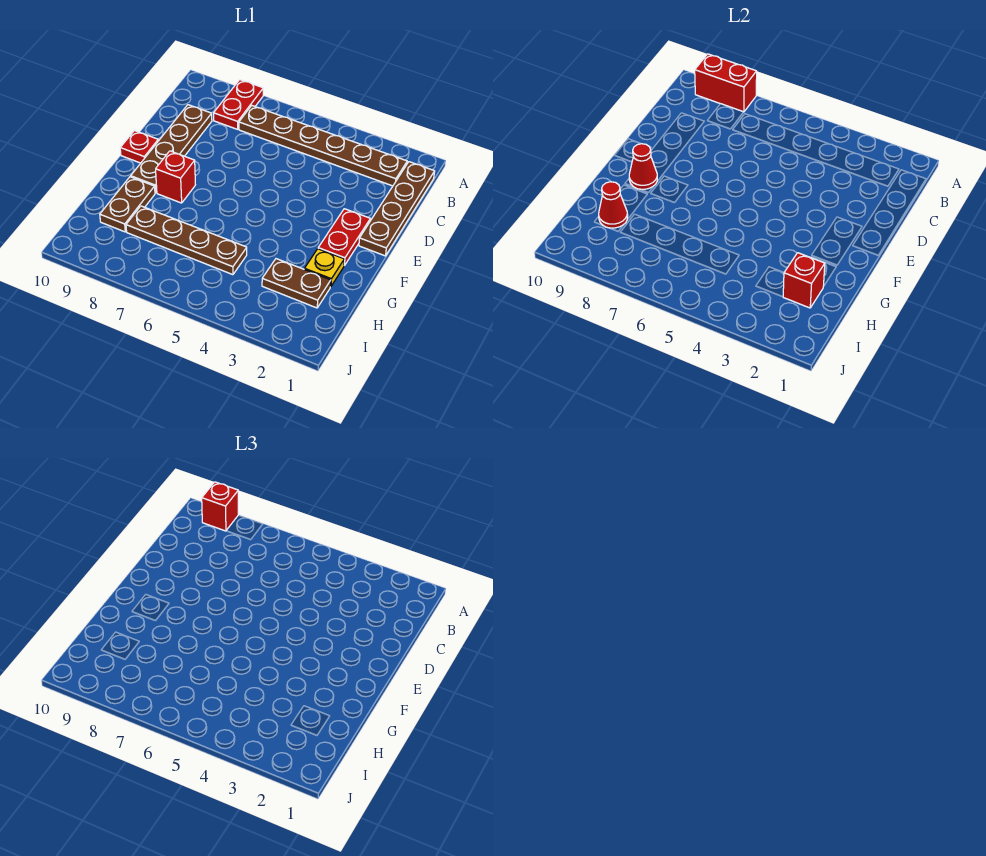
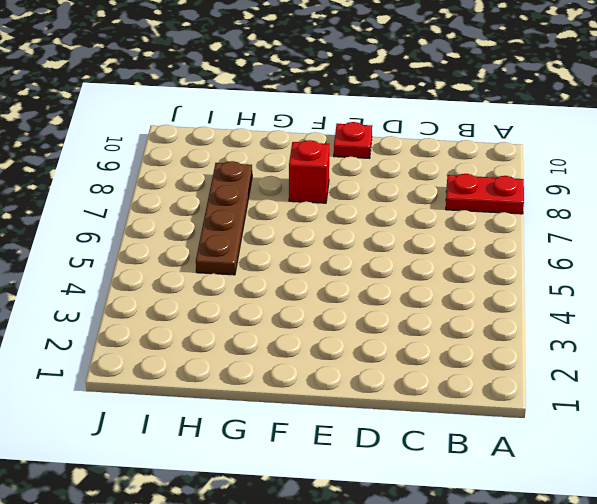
none -> brown plate B1:E1 level 1
none -> brown plate B2:B7 level 1
none -> brown plate C9:F9 level 1

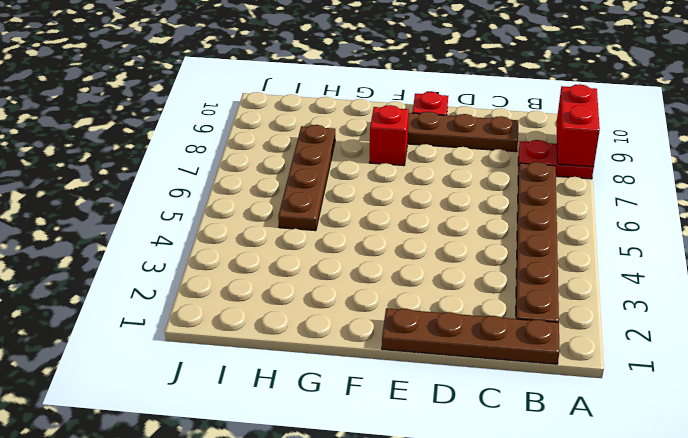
none -> red plate E2:F2 level 1
none -> yellow plate G2 level 1
none -> brown plate G9:H9 level 1

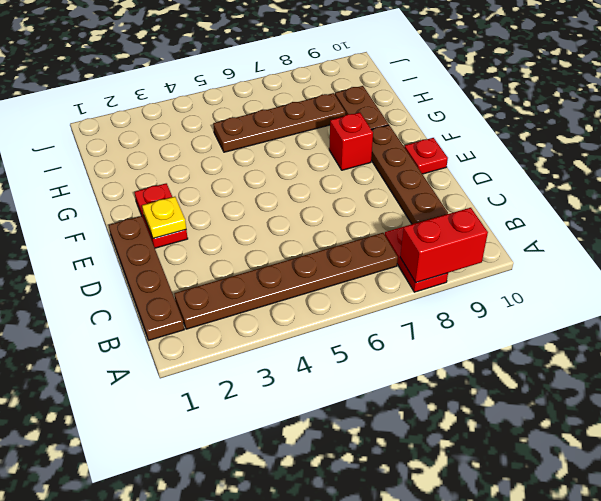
yellow plate E2 level 2 -> yellow plate G2 level 1
none -> brown plate H2:H3 level 1
none -> red cone F9 level 2
none -> red brick H2 level 2

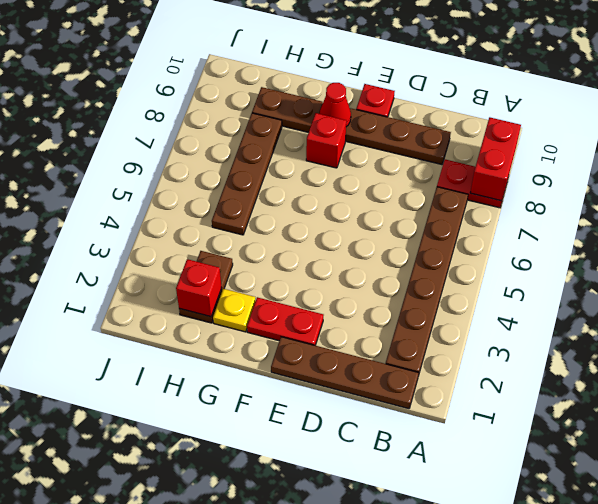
none -> red cone H9 level 2
none -> red brick A9 level 3

